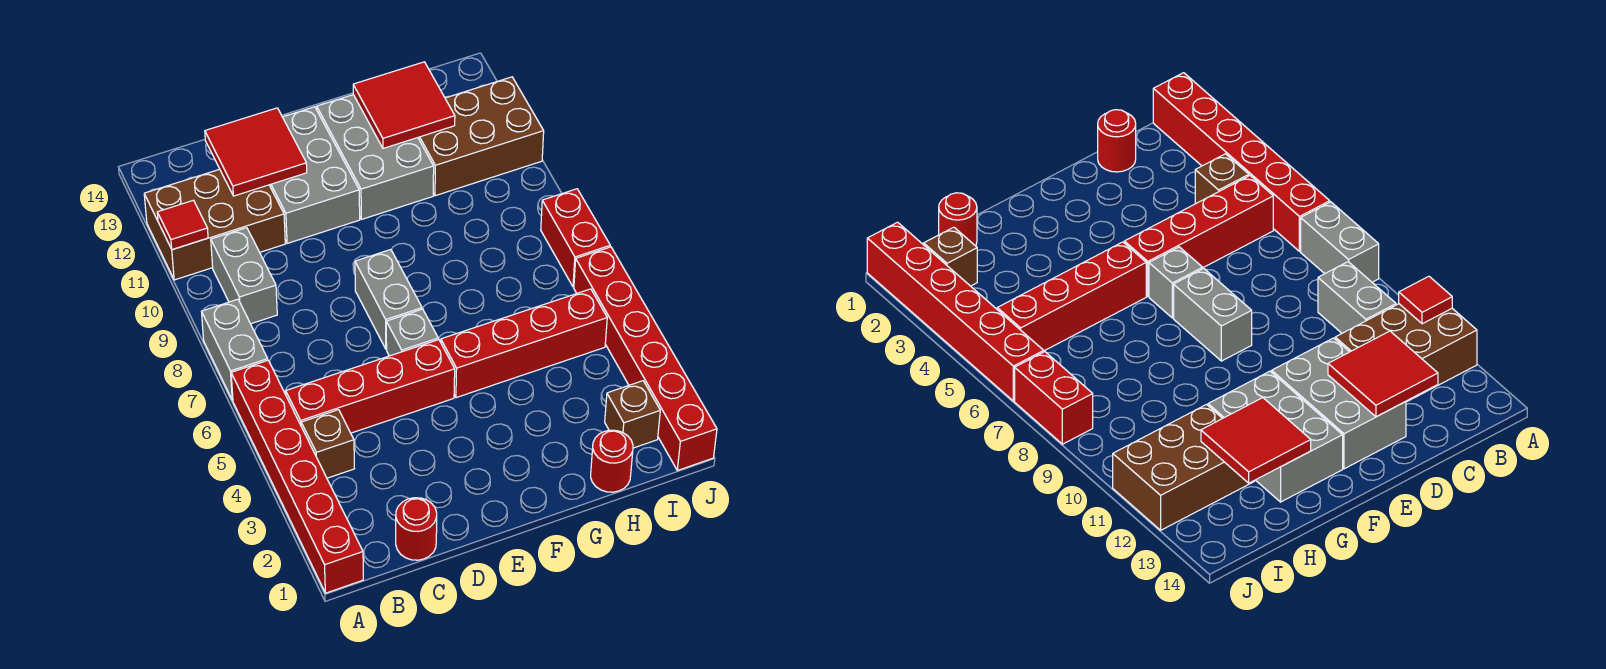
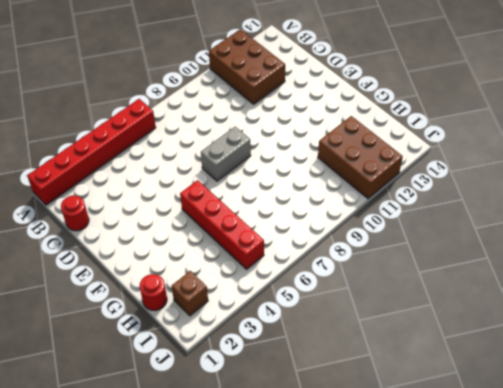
none -> grey brick A7:A8 level 1
none -> brown brick B4 level 1
none -> red brick B5:E5 level 1

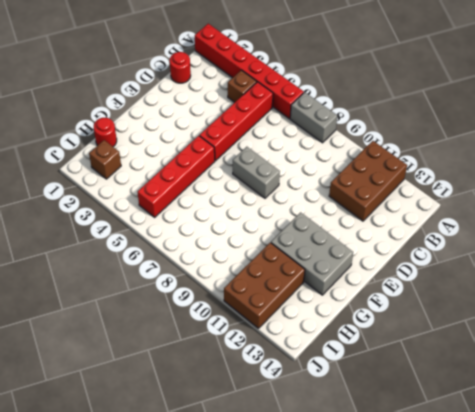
none -> grey brick B9:B10 level 1
none -> grey brick D11:E13 level 1
none -> grey brick E6 level 1

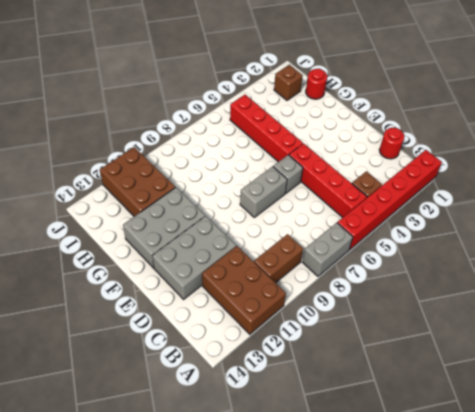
brown brick B9:B10 level 1 -> grey brick B9:B10 level 1
none -> red brick J1:J6 level 1
none -> red brick J7:J8 level 1
none -> red tile A11 level 2

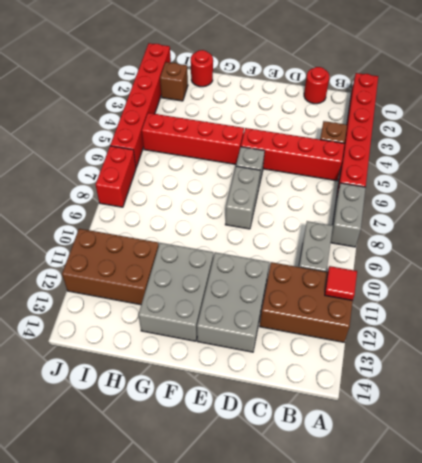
none -> red tile C12:D13 level 2
none -> red tile G12:H13 level 2

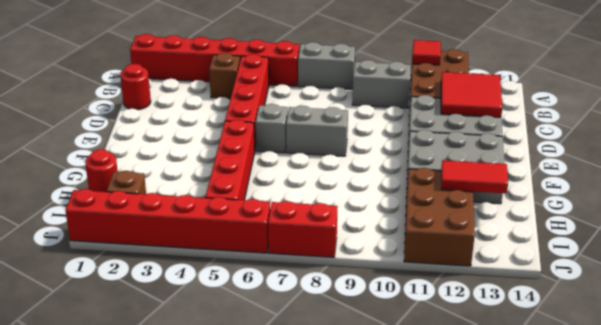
red tile H12:H13 level 2 -> red tile G12:H13 level 2

